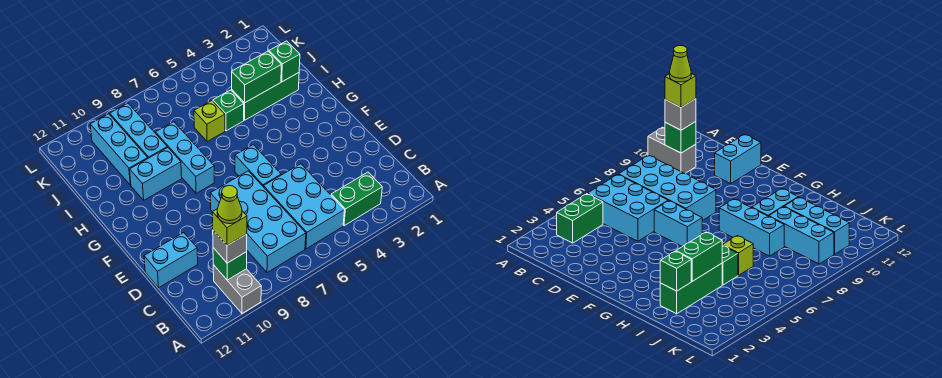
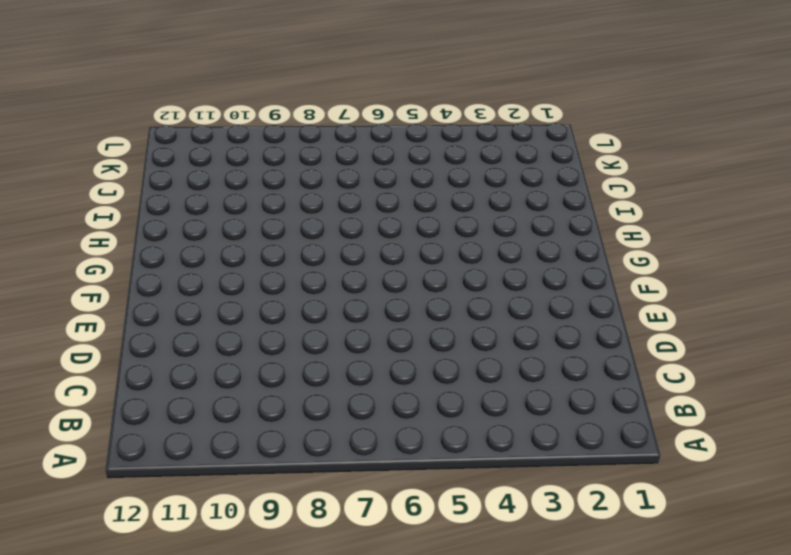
none -> grey brick A10:B10 level 1
none -> green brick B3:B4 level 1
none -> cyan brick B5:D6 level 1

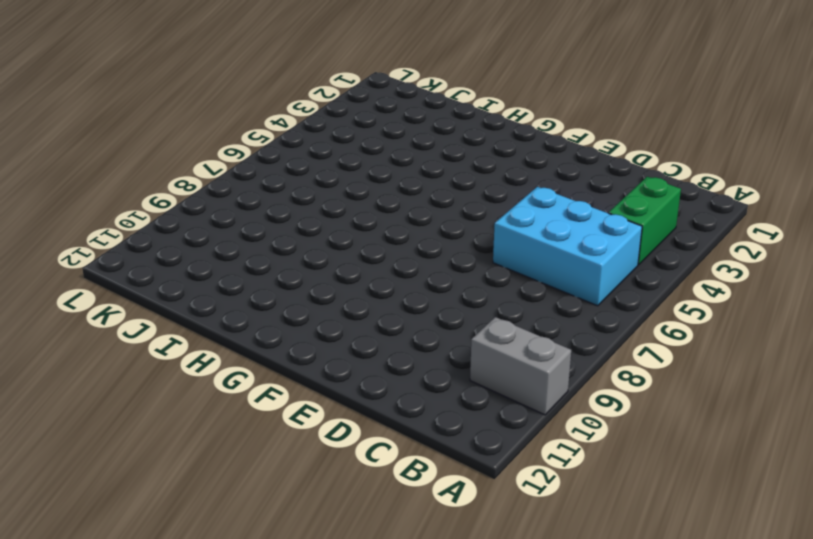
none -> cyan brick B7:E8 level 1
none -> cyan brick D11:D12 level 1
none -> cyan brick E6:F6 level 1

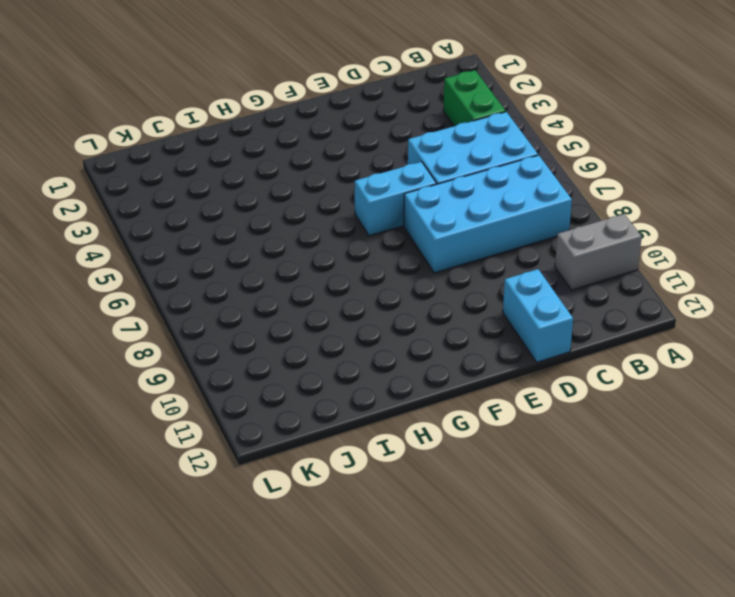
none -> cyan brick G8:I8 level 1
none -> cyan brick H9:H10 level 1
none -> green brick I2:I4 level 1

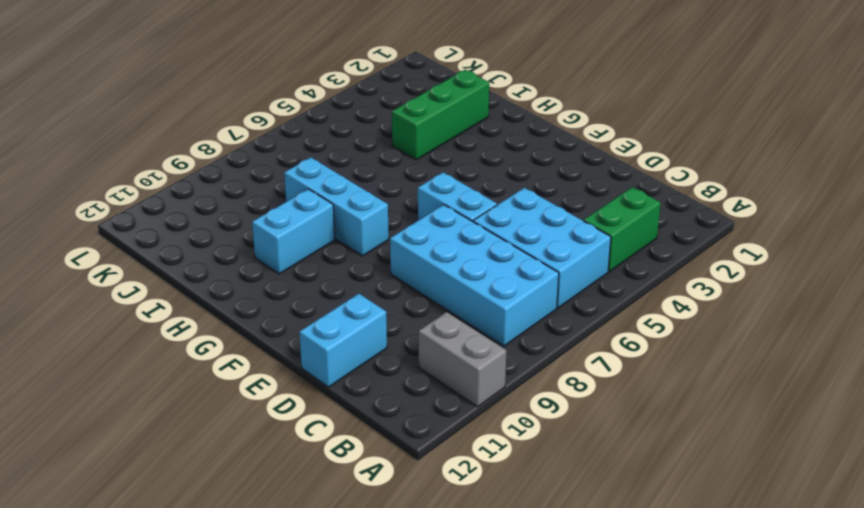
none -> green brick I5 level 1
none -> lime brick I6 level 1
none -> cyan brick I9:K9 level 1

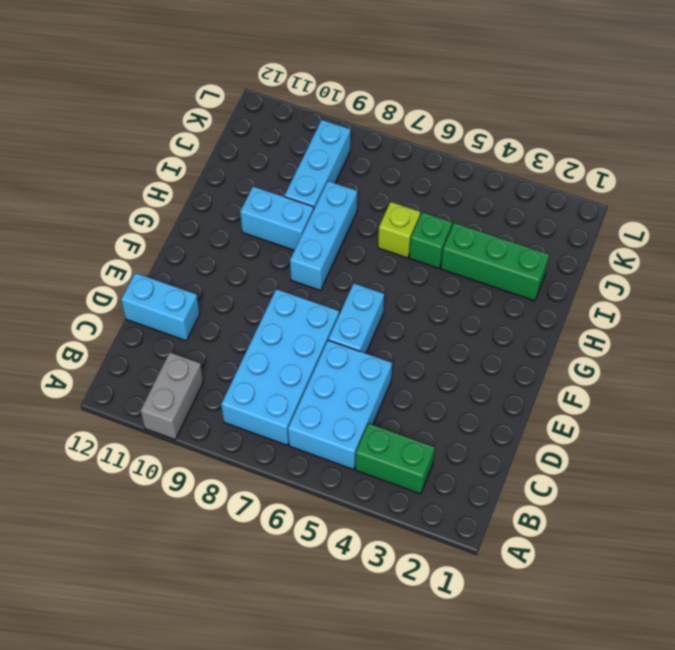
none -> cyan brick I10:K10 level 1
none -> green brick B10 level 2
none -> green brick I2 level 2

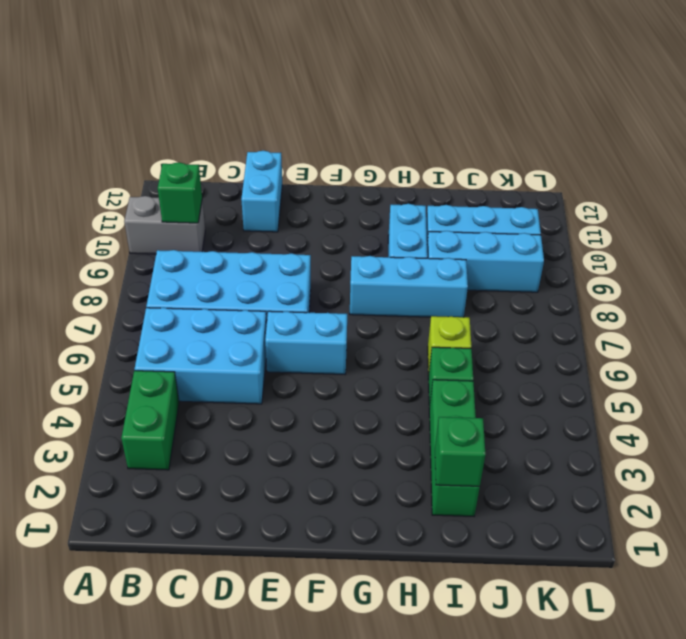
none -> green brick I3:I4 level 2
none -> grey brick B10 level 3
none -> lime brick B10 level 4

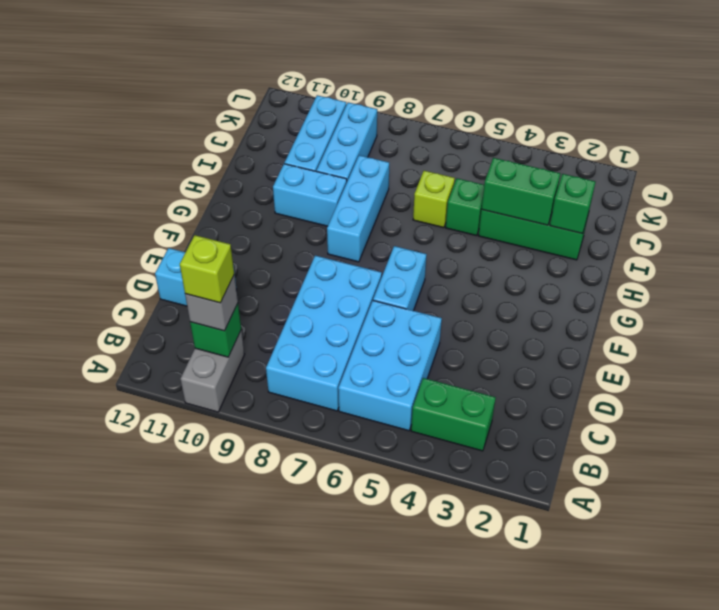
none -> lime cone B10 level 5

